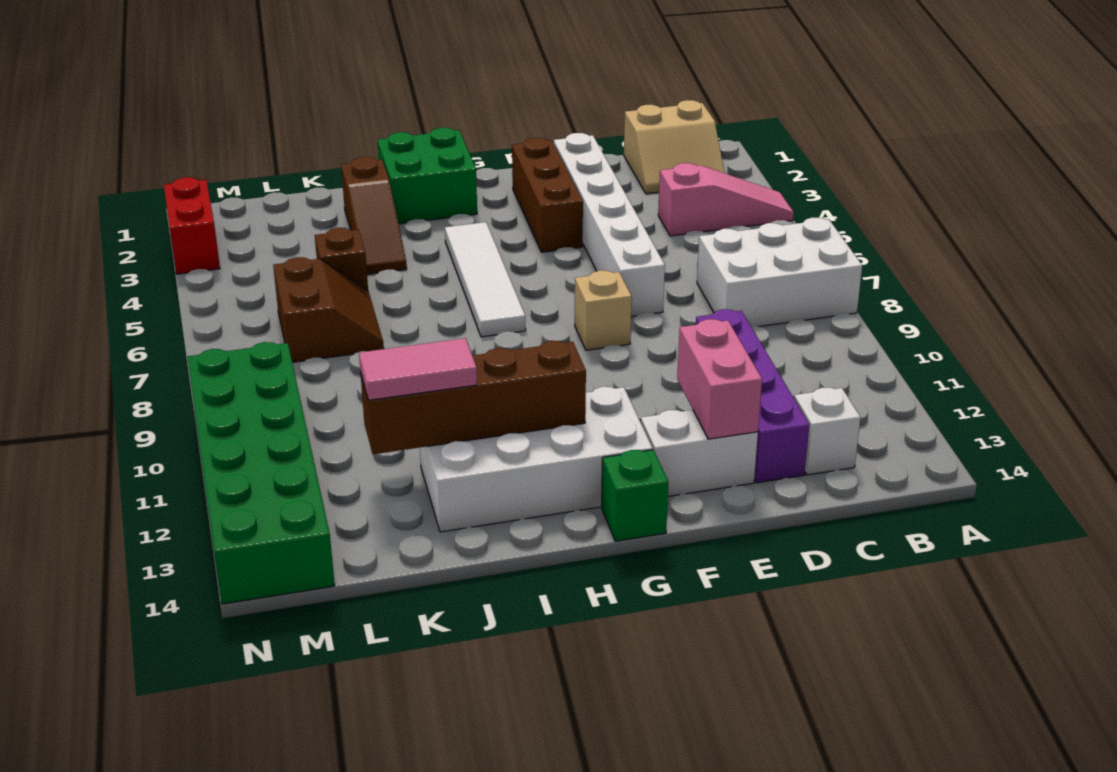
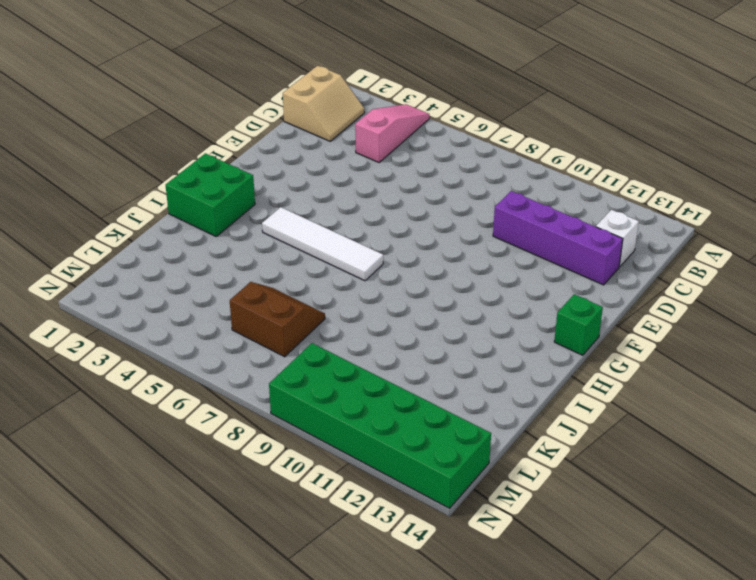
none -> white brick A7:C8 level 1
none -> white brick E2:E7 level 1
none -> white brick E13:F13 level 1

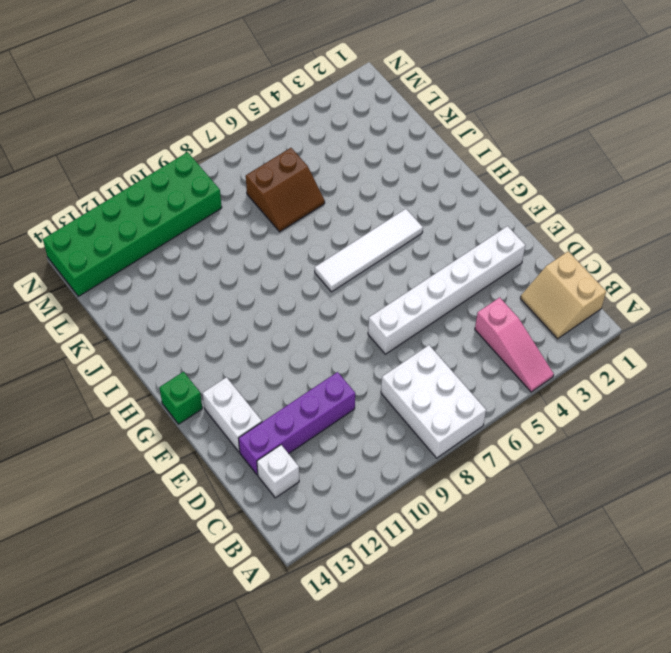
none -> brown brick F2:F4 level 1
none -> tan brick F8 level 1
none -> white brick G12:J13 level 1

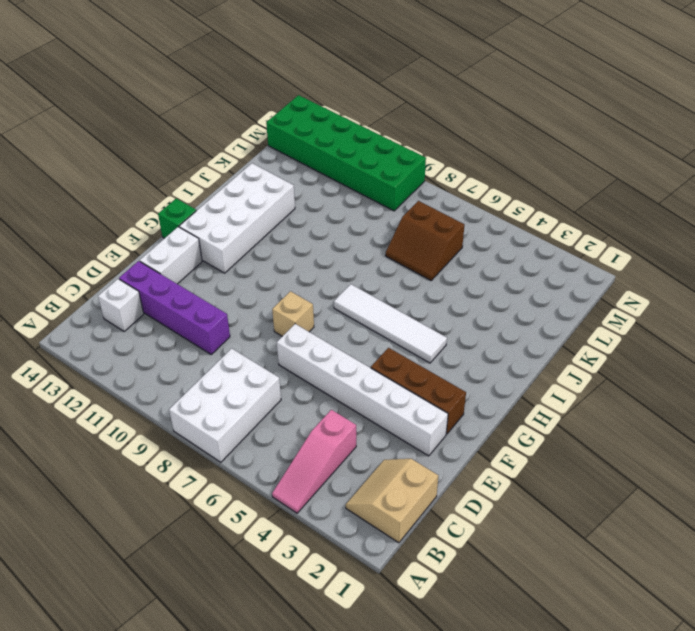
none -> green brick H1:I2 level 1
none -> brown slope J2:J4 level 1 top 2
none -> brown brick K5 level 1

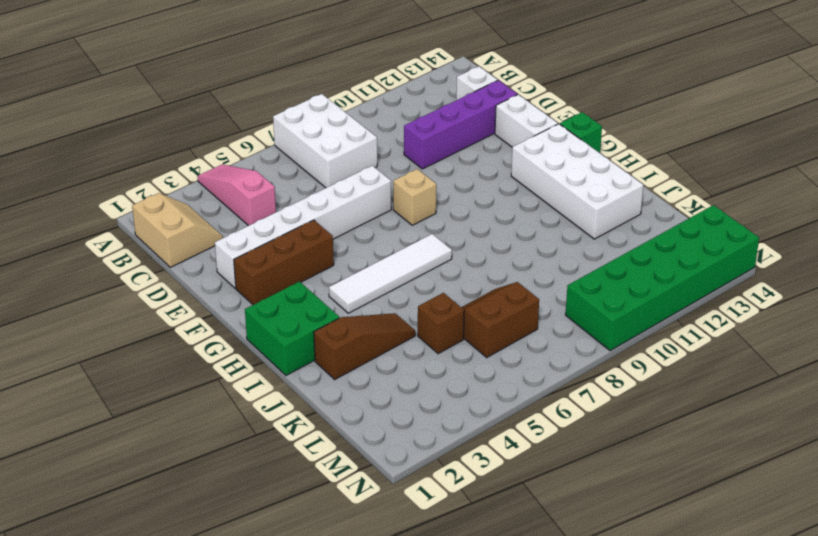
none -> red brick N2:N3 level 1
none -> pink brick E12:E13 level 2
none -> brown brick H12:K12 level 2

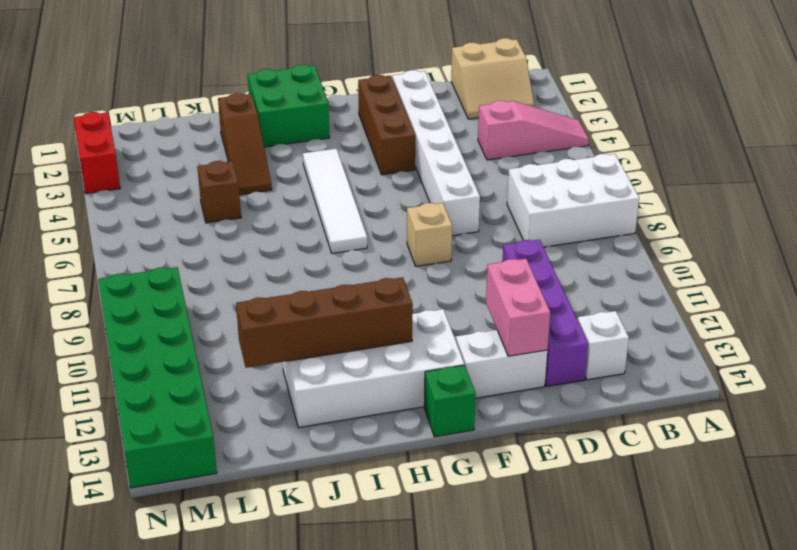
none -> brown slope K6:L7 level 1 top L
none -> pink tile J12:K12 level 3

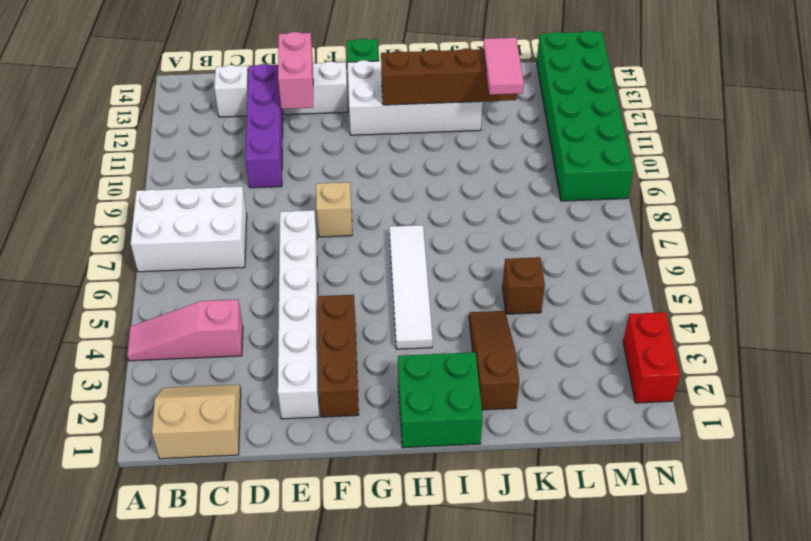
pink tile K11:K12 level 3 -> pink tile J12:K12 level 3
none -> brown slope K6:L7 level 1 top L

